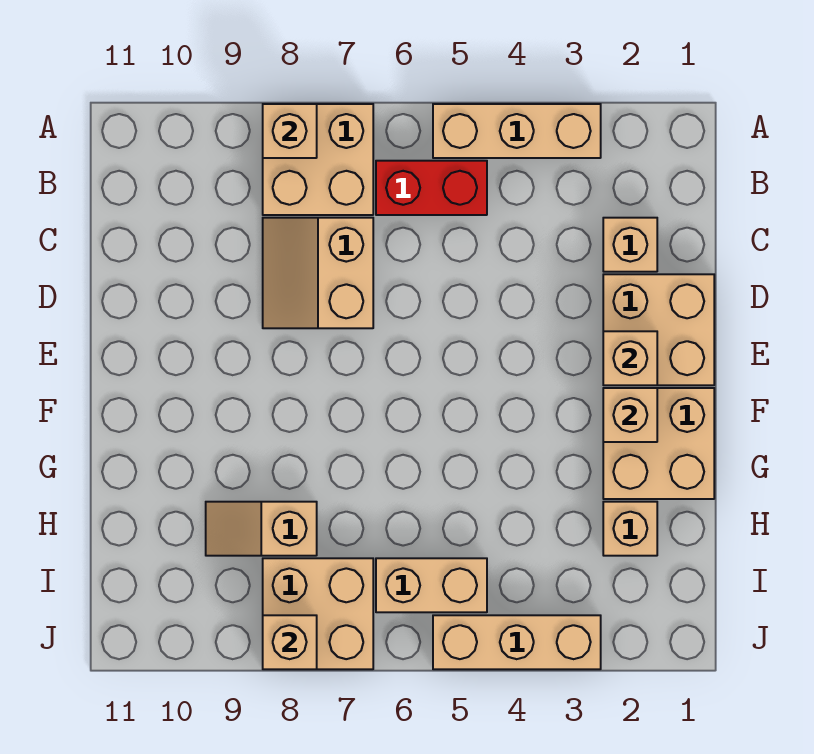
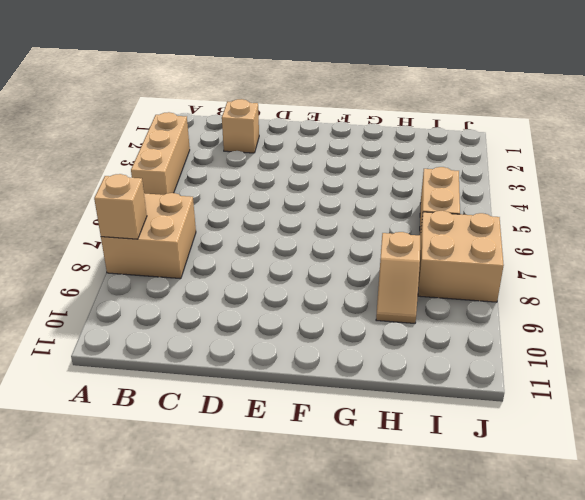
none -> red brick B5:B6 level 1
none -> tan slope C7:D8 level 1 top 7
none -> tan brick D1:E2 level 1

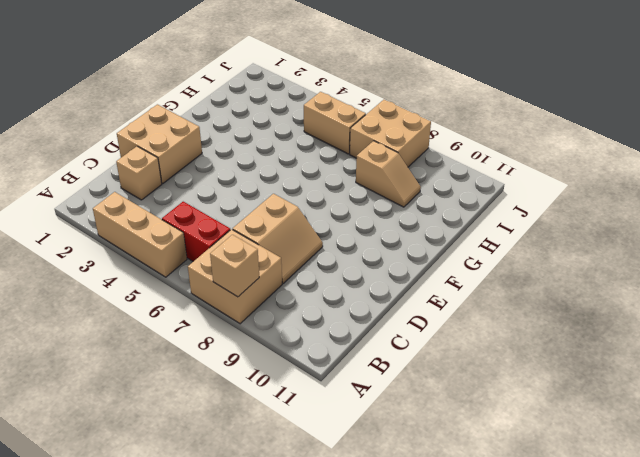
none -> tan brick F1:G2 level 1
none -> tan brick H2 level 1
none -> tan brick J3:J5 level 1

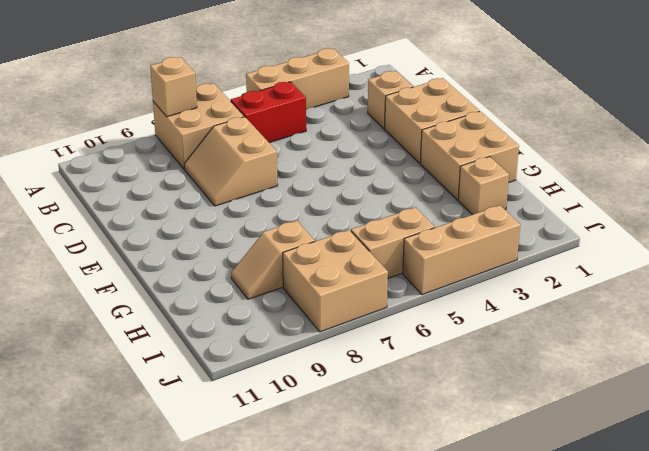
none -> tan brick E2 level 2
none -> tan brick F2 level 2
none -> tan brick J8 level 2

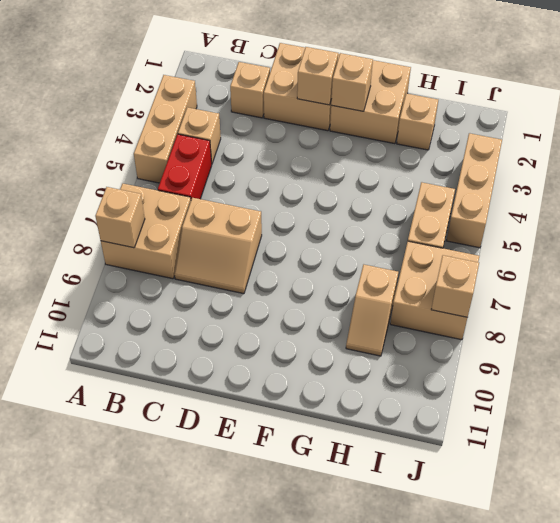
tan brick B4 level 1 -> none

